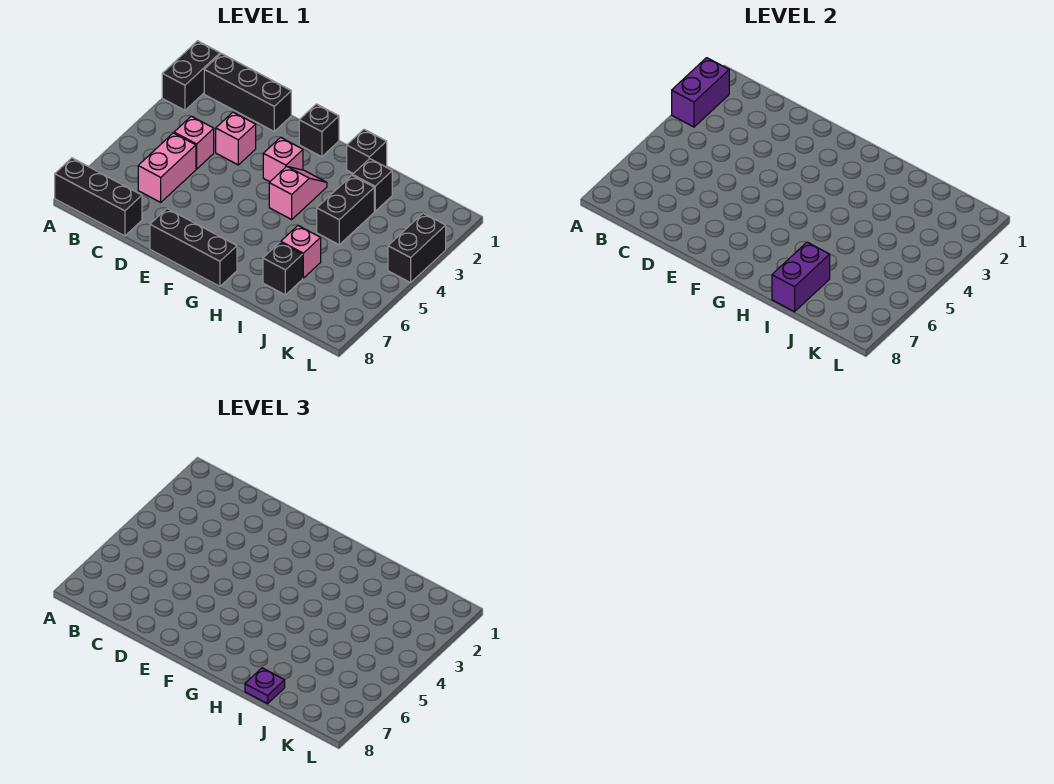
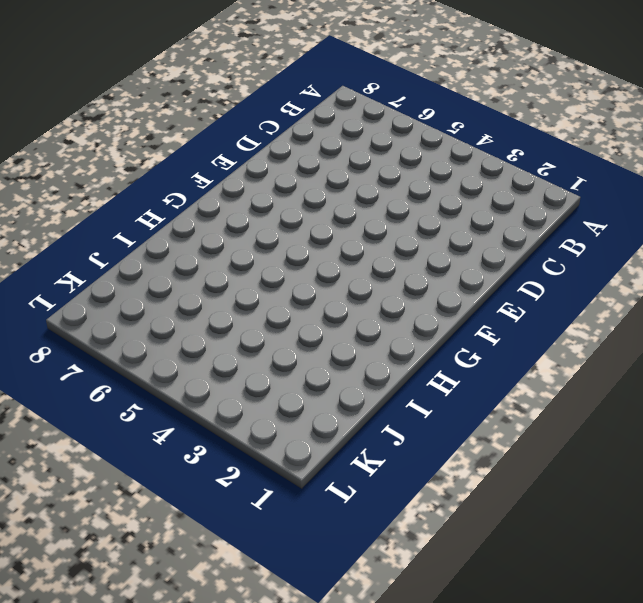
none -> black brick A1:A2 level 1
none -> black brick A8:C8 level 1
none -> black brick B1:D1 level 1

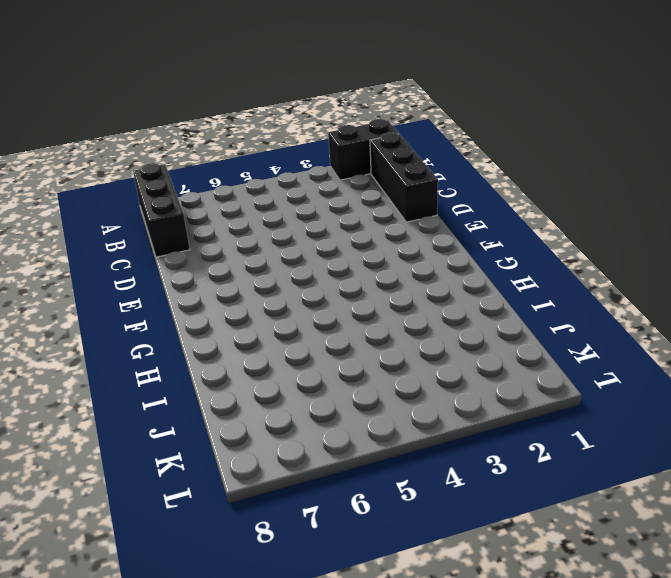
none -> pink brick C4 level 1
none -> pink brick C5:C6 level 1
none -> pink brick D3 level 1

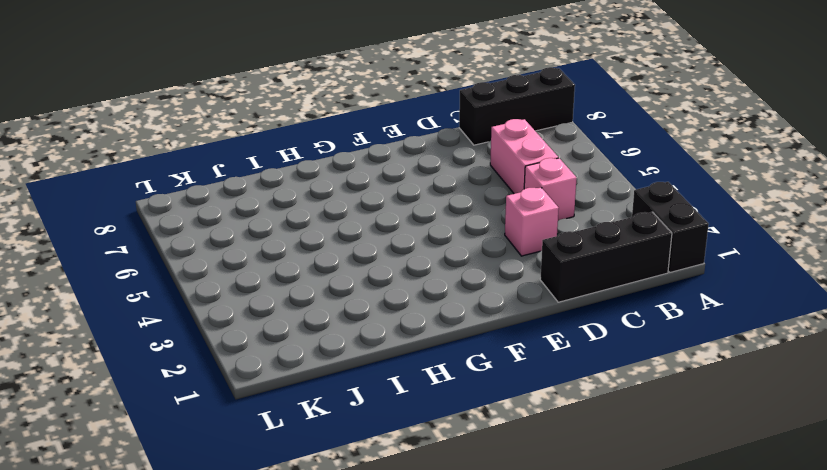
none -> black brick E8:G8 level 1
none -> black brick F1 level 1
none -> pink brick F3 level 1

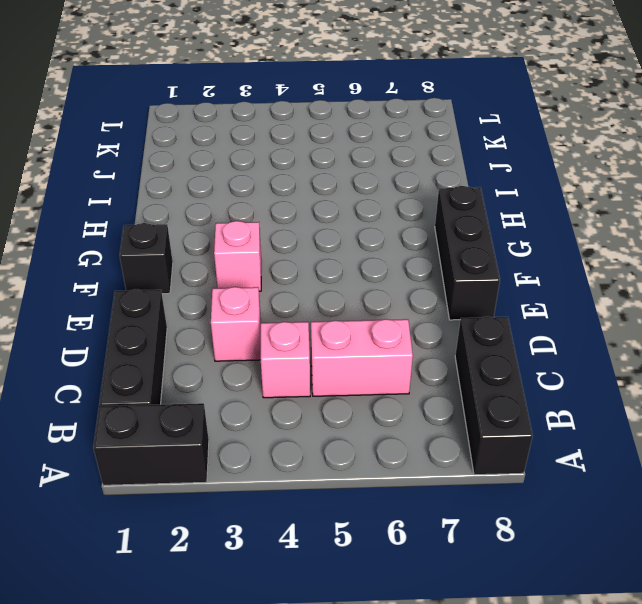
none -> pink slope G3:G4 level 1 top 4
none -> black brick H1 level 1
none -> black brick I2 level 1

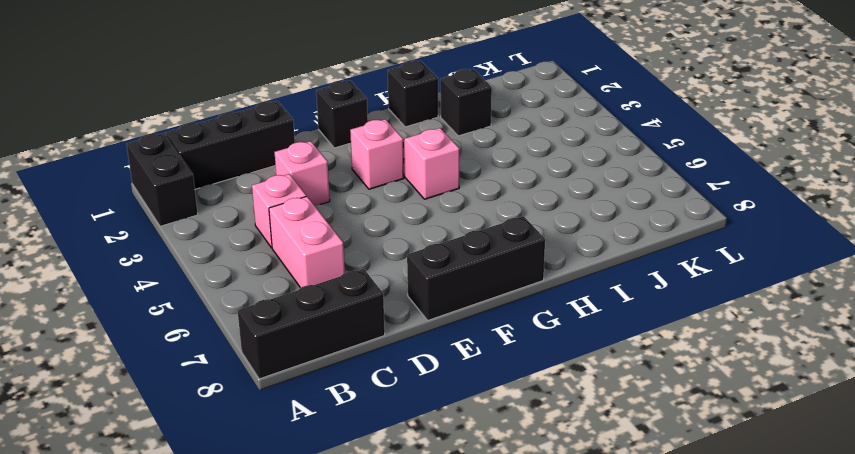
none -> black brick I3:I4 level 1
none -> pink brick I6 level 1
none -> black brick I7 level 1

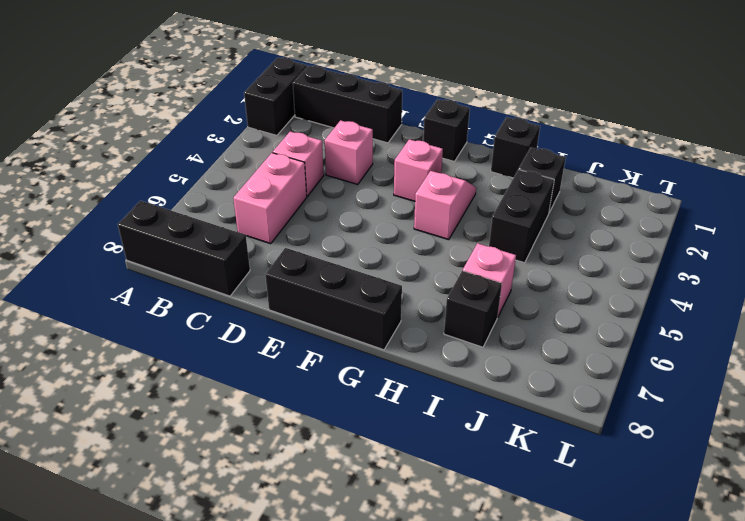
none -> black brick L3:L4 level 1
none -> purple brick A2:A3 level 2
none -> purple brick I7:I8 level 2

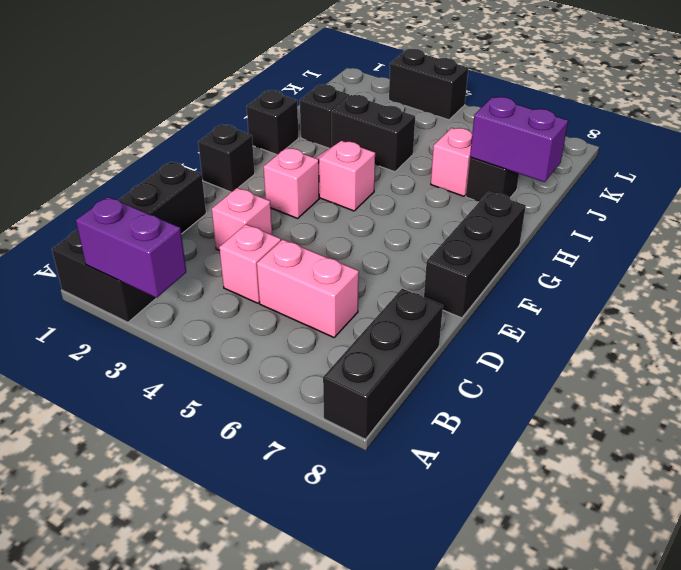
none -> purple plate I8 level 3

